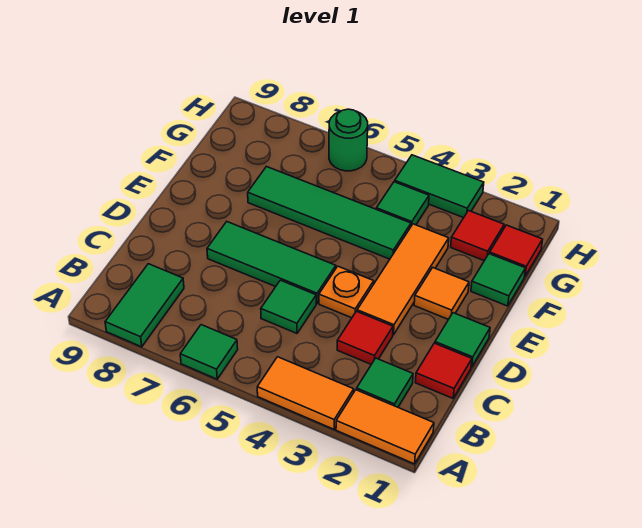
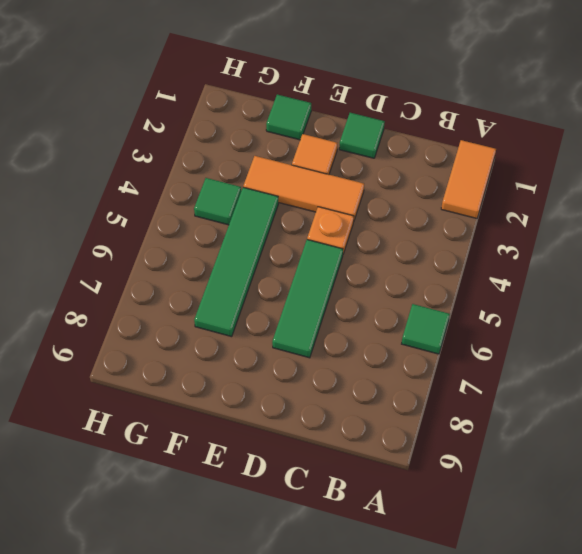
none -> orange tile A3:A4 level 1
none -> green tile A8:B8 level 1
none -> green tile B2 level 1

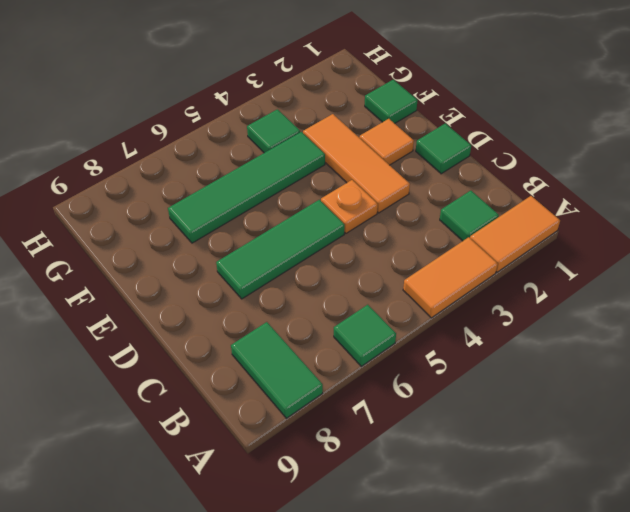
none -> red tile C1 level 1
none -> red tile C3 level 1
none -> green tile C5 level 1

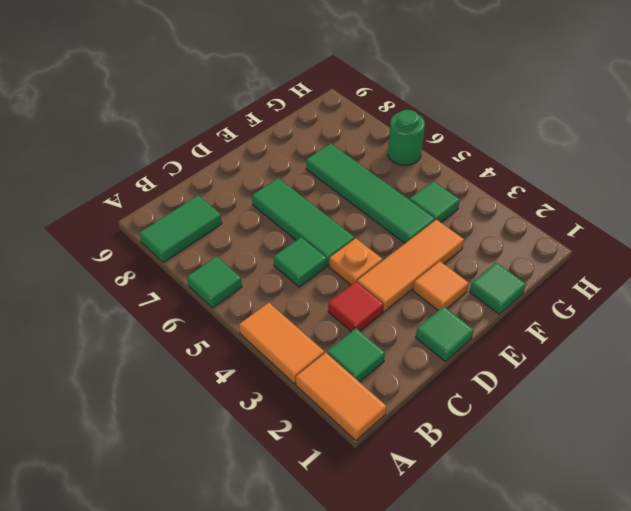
none -> red tile C1 level 1
none -> red tile G1 level 1
none -> red tile G2 level 1

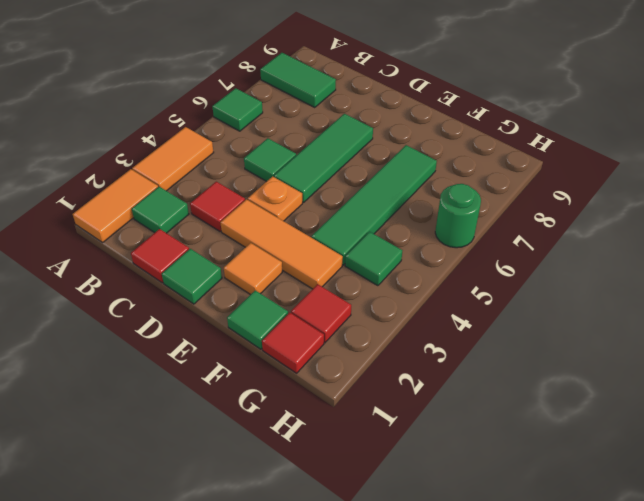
none -> green tile H3:H4 level 1

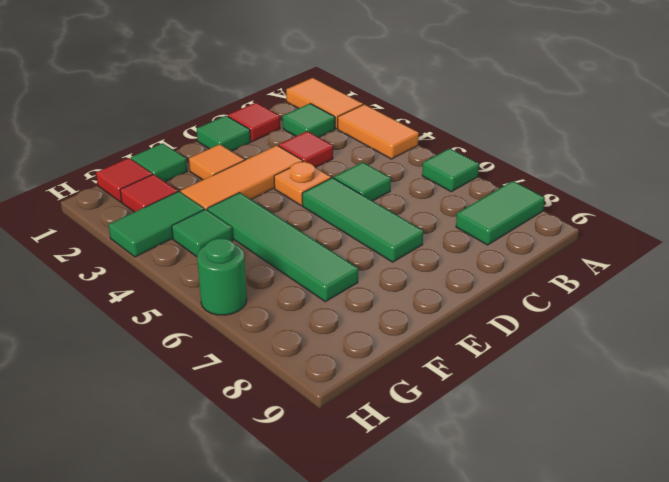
green tile G3:H3 level 1 -> green tile H3:H4 level 1

